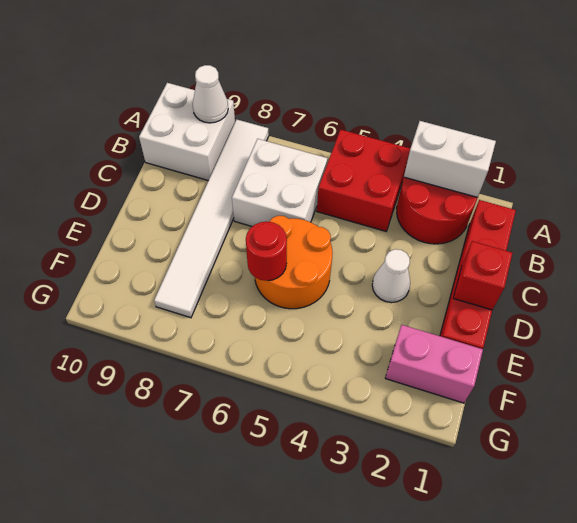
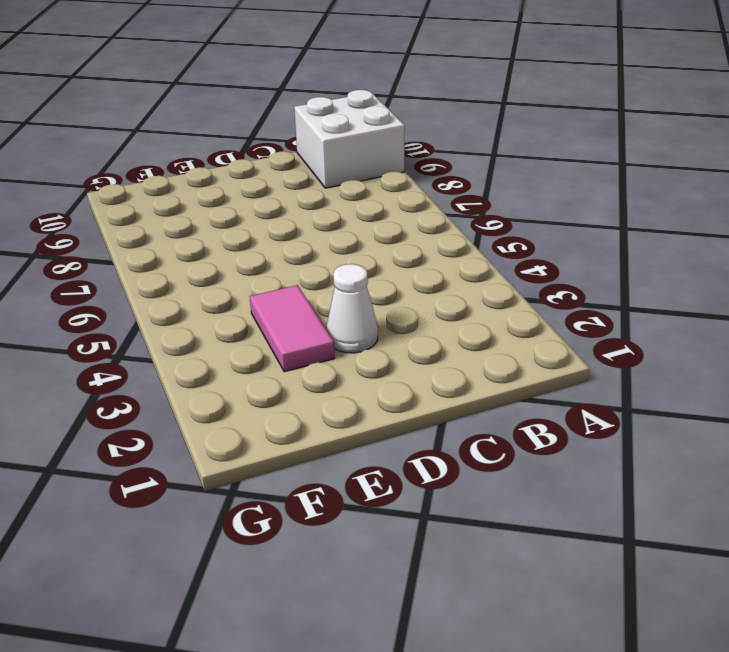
pink tile E3:E4 level 1 -> none
none -> red round brick A2:B3 level 1
none -> red brick A4:B5 level 1
none -> white tile A8:F8 level 1

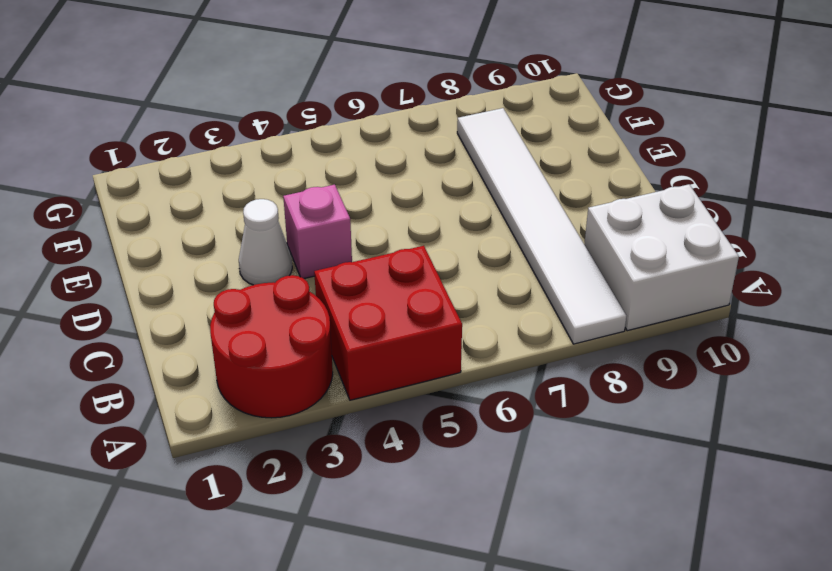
pink brick D4 level 1 -> none
none -> red brick B1:E1 level 1
none -> white brick B6:C7 level 1
none -> orange round brick D5:E6 level 1

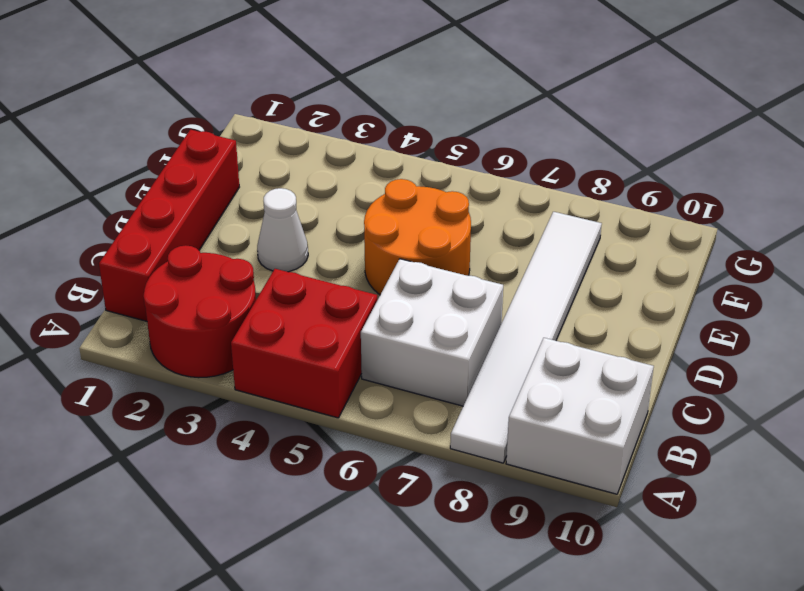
none -> pink brick F1:F2 level 1
none -> white brick A2:A3 level 2
none -> white cone A9 level 2

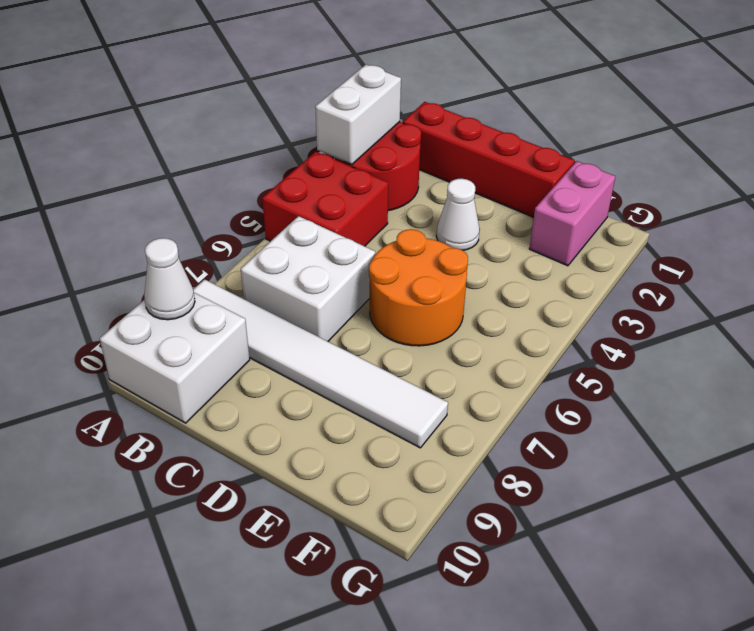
none -> red brick D1 level 2
none -> red round brick E6 level 2

